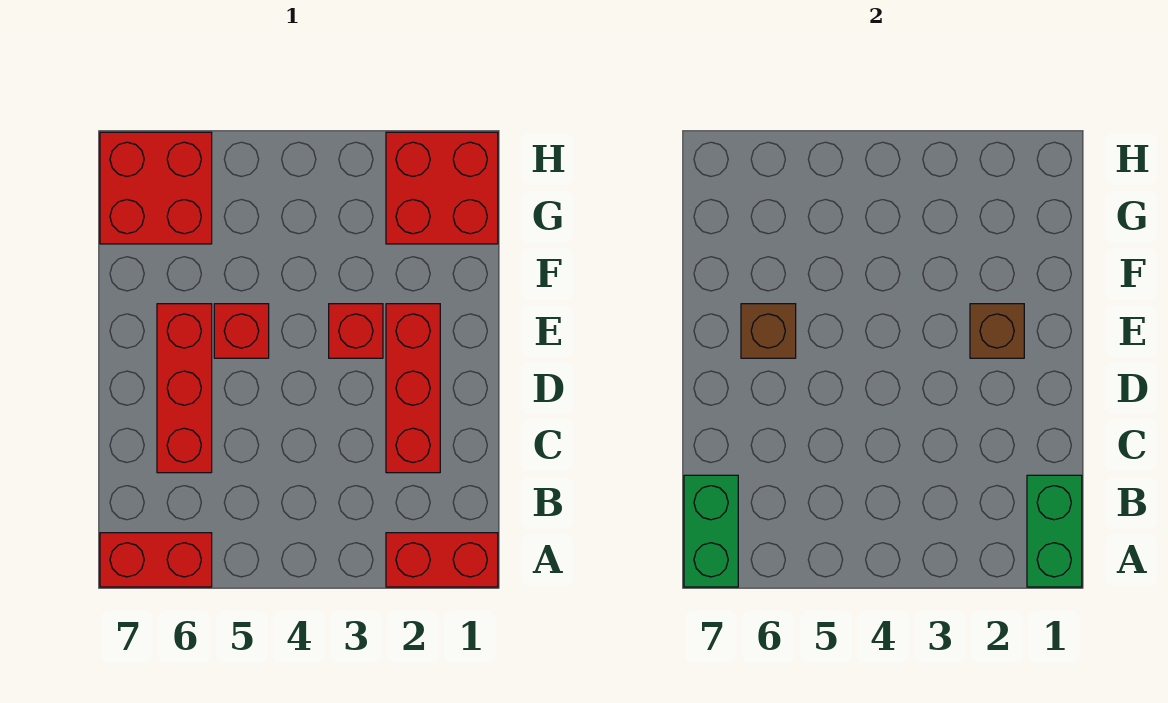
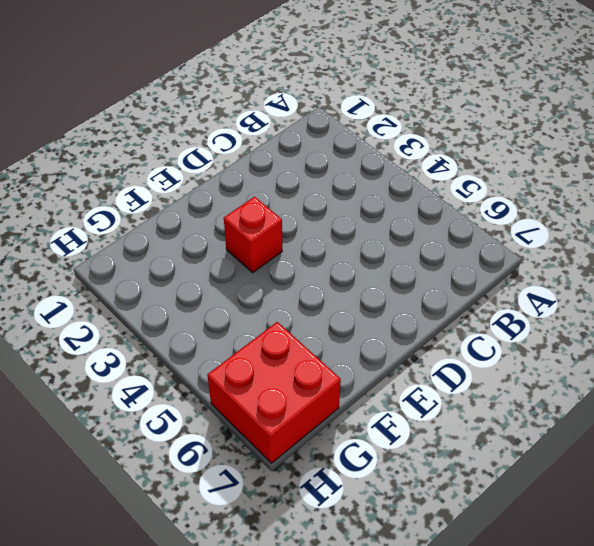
none -> red brick A1:A2 level 1
none -> red brick A6:A7 level 1
none -> red brick C2:E2 level 1

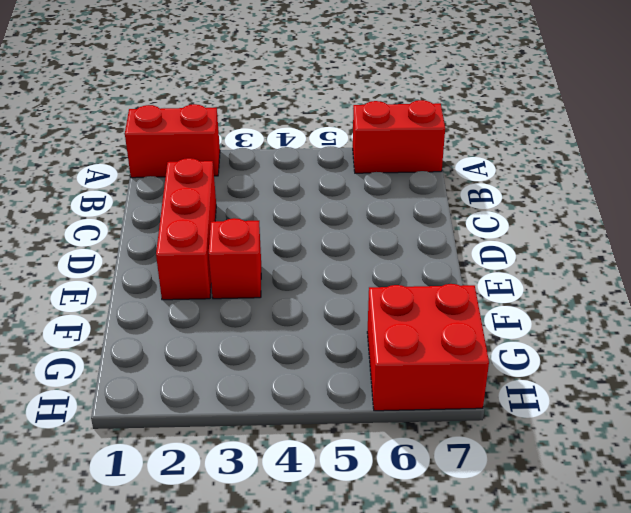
none -> red brick C6:E6 level 1
none -> red brick E5 level 1
none -> red brick G1:H2 level 1

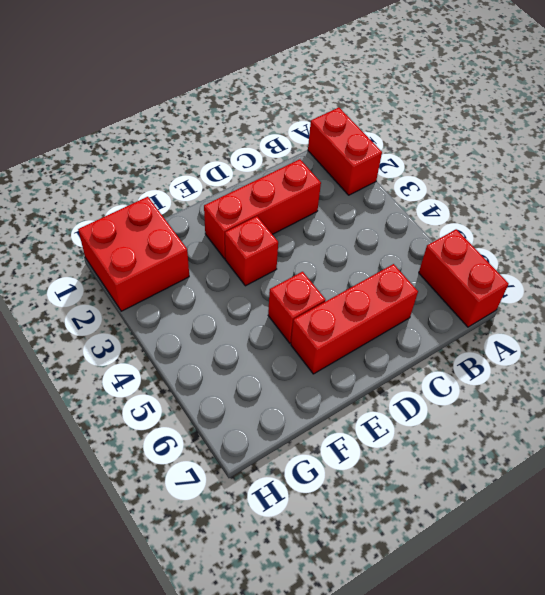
none -> red brick G6:H7 level 1
none -> green brick A1:B1 level 2
none -> green brick A7:B7 level 2

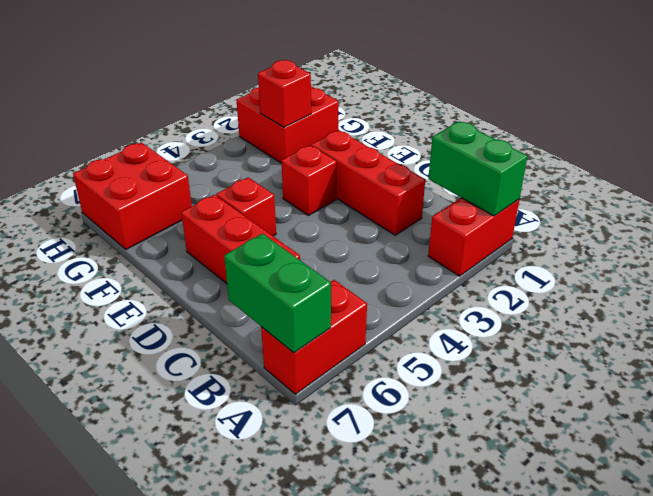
red brick G2 level 2 -> none
none -> brown brick E2 level 2
none -> brown brick E6 level 2

